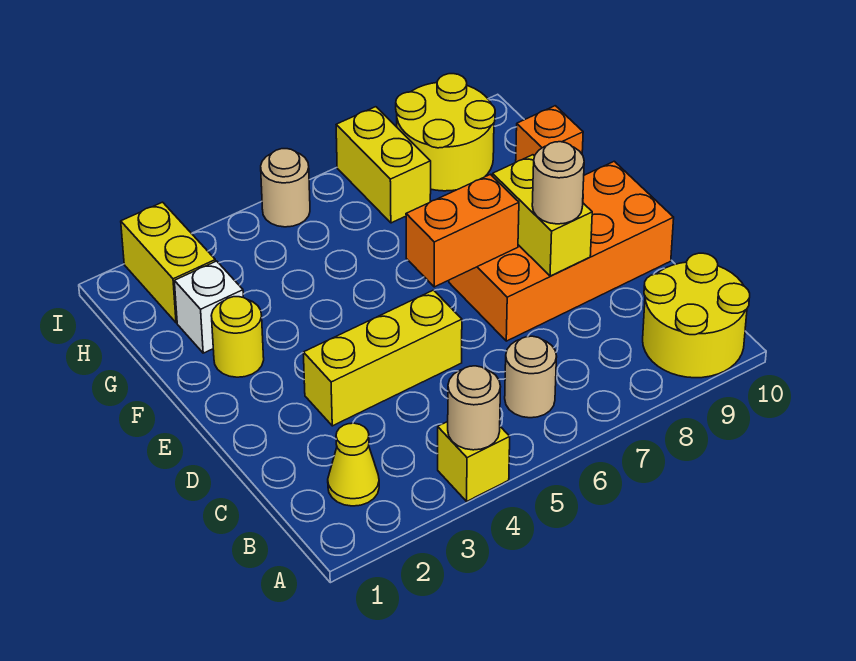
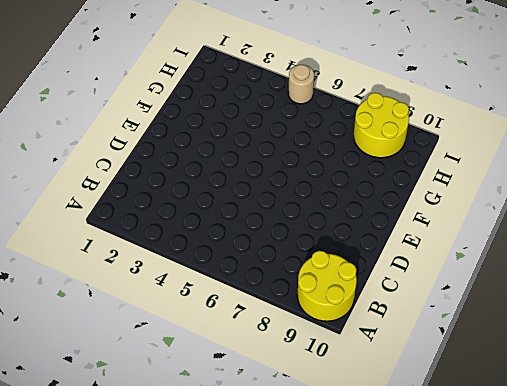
none -> yellow brick A4 level 1
none -> yellow cone B2 level 1
none -> tan round brick B6 level 1

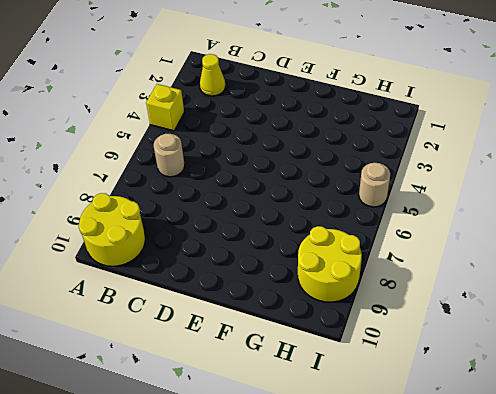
none -> yellow brick D3:D5 level 1
none -> orange brick D7:E10 level 1
none -> yellow round brick F2 level 1

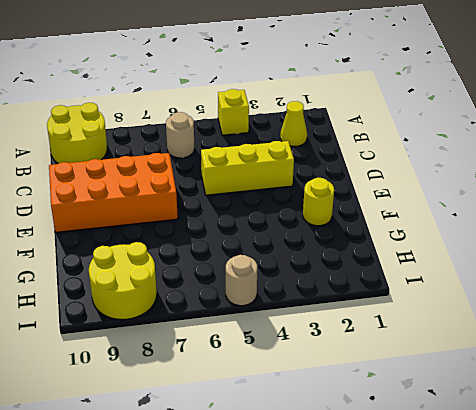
none -> white brick G2 level 1
none -> orange brick G10 level 1
none -> yellow brick H2:I2 level 1

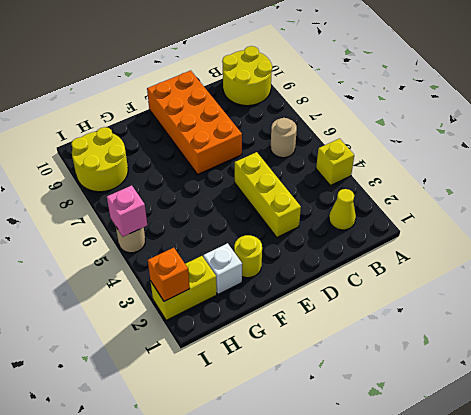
orange brick I2 level 2 -> orange brick G10 level 1
pink brick I5 level 2 -> none
none -> yellow brick H7:I7 level 1
none -> tan round brick A4 level 2
none -> yellow brick D8:E8 level 2

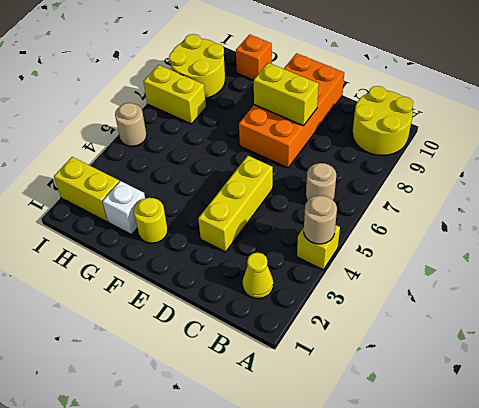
none -> orange brick E6:E7 level 2
none -> tan round brick D8 level 3

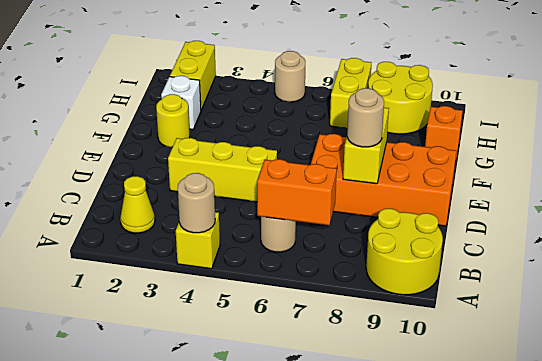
orange brick B6:B7 level 2 -> orange brick E6:E7 level 2

